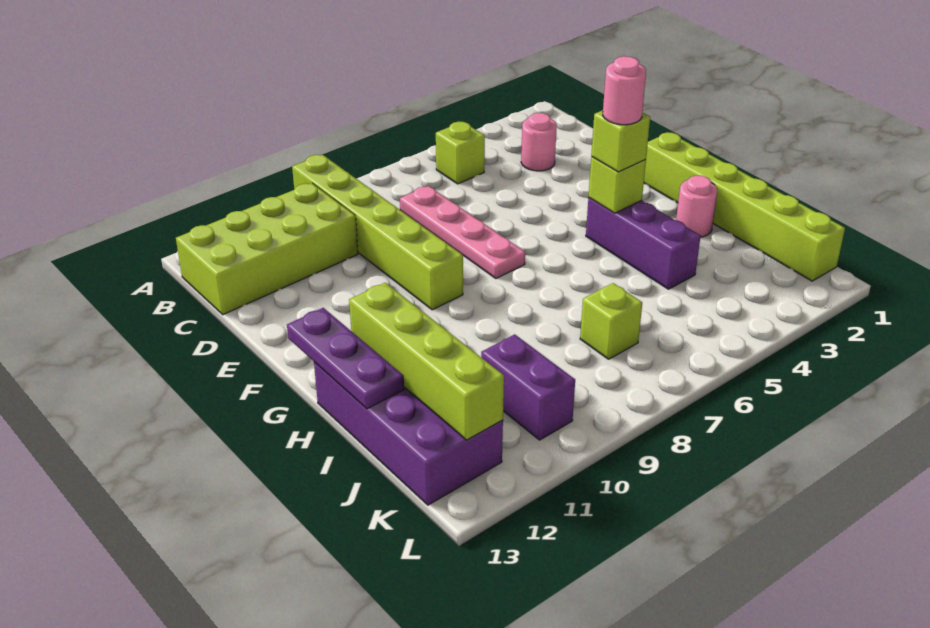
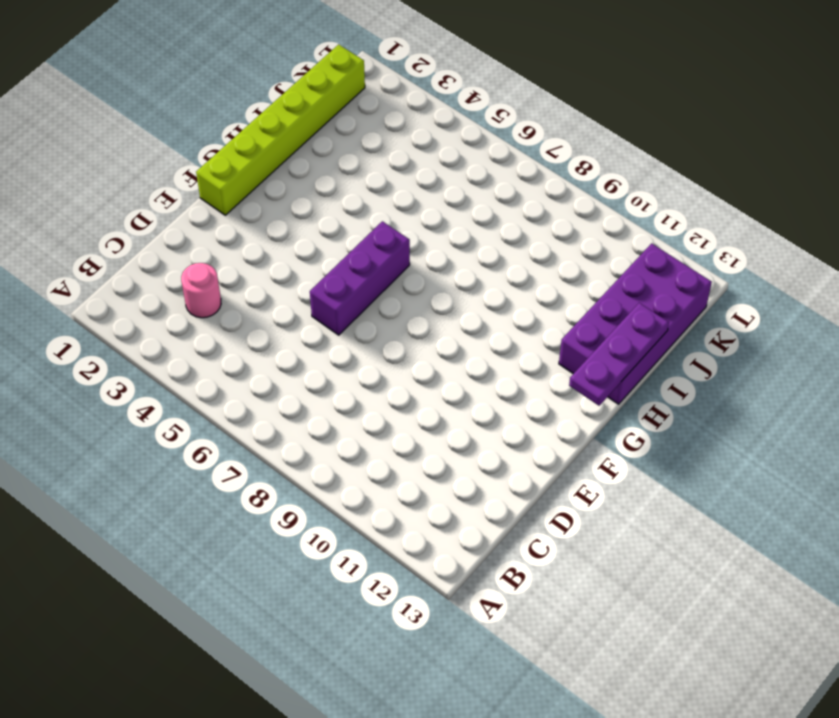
purple brick E6:G6 level 1 -> purple brick G4:I4 level 1
none -> lime brick A9:F9 level 1
none -> lime brick B5 level 1
none -> lime brick B10:C13 level 1

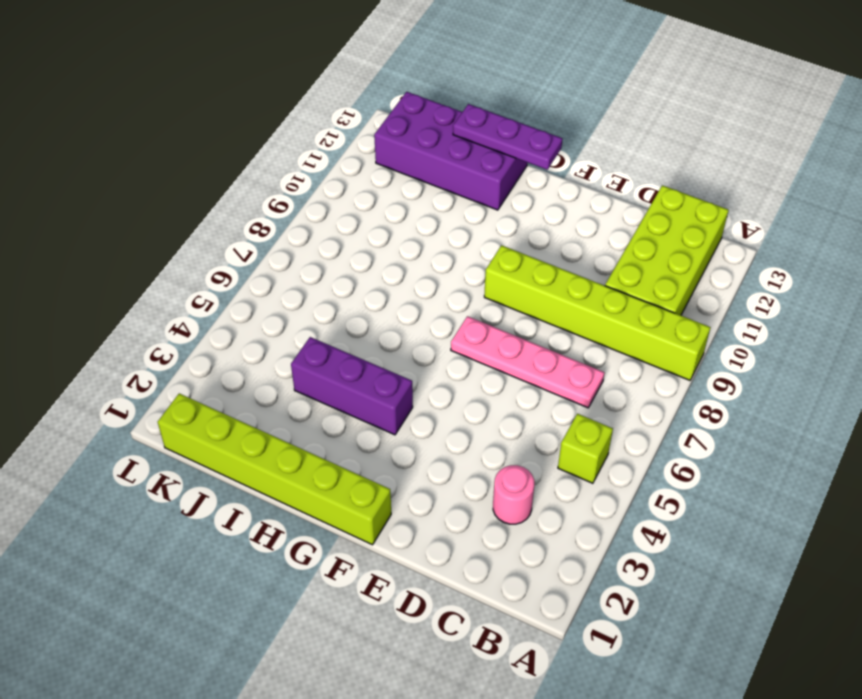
none -> pink round brick H2 level 1
none -> lime brick J7 level 1
none -> purple brick J10:K10 level 1

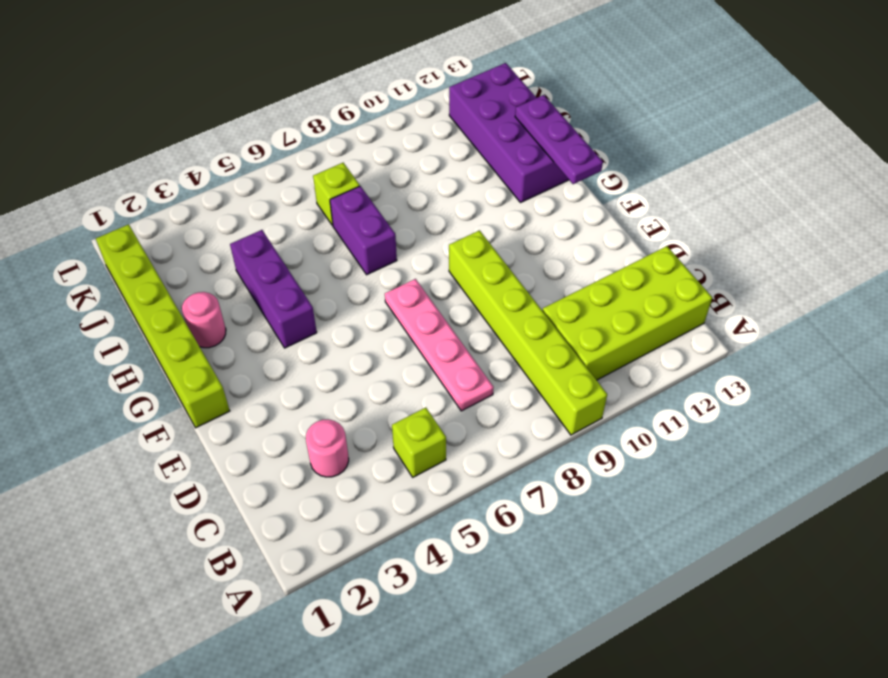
purple brick H7:I7 level 1 -> purple brick J10:K10 level 1
none -> lime brick G4 level 2
none -> lime brick H12:K12 level 2
none -> lime brick G4 level 3

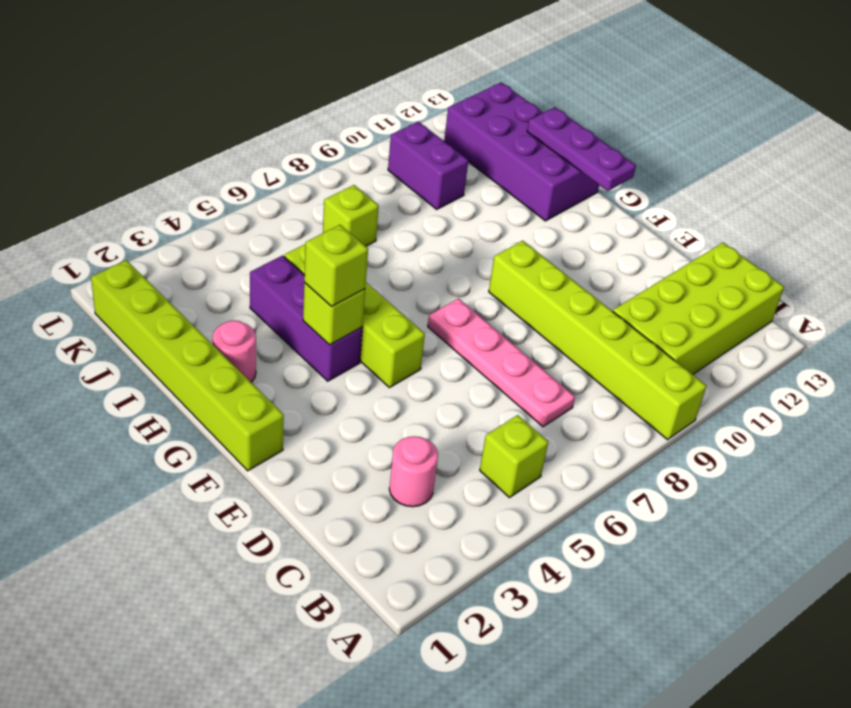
lime brick F5:I5 level 1 -> lime brick H12:K12 level 2
none -> pink round brick G4 level 4

